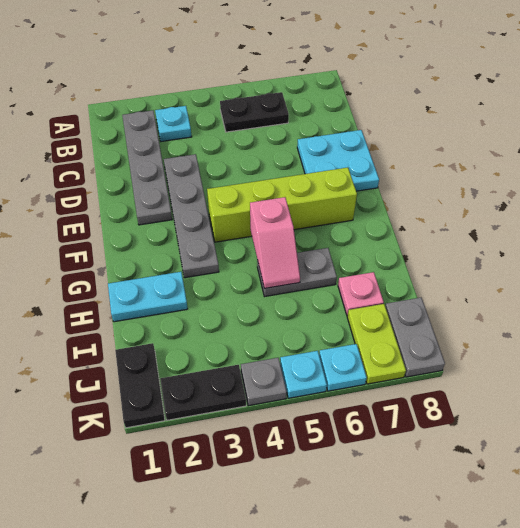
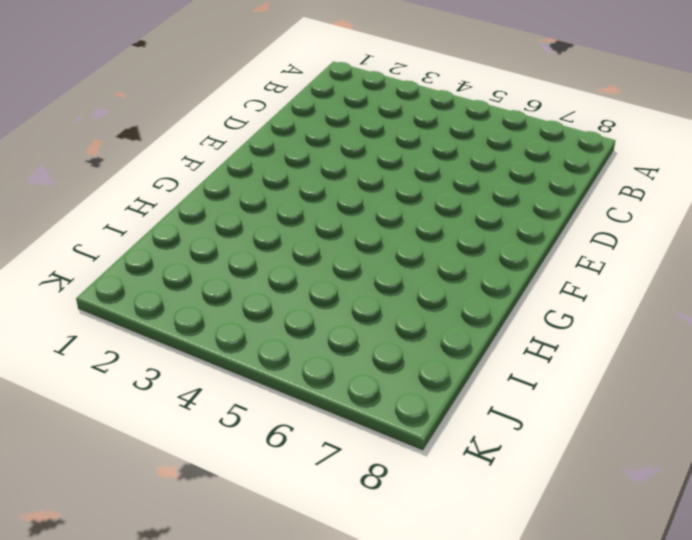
none -> grey plate B2:E2 level 1
none -> cyan plate B3 level 1
none -> black plate B5:B6 level 1

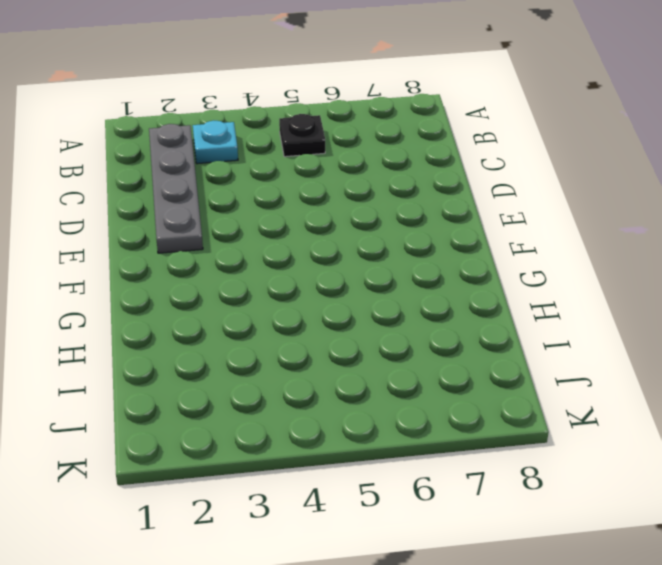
black plate B5 level 1 -> black plate B5:B6 level 1
none -> grey plate D3:G3 level 1
none -> cyan plate D7:E8 level 1
none -> lime brick F4:F7 level 1

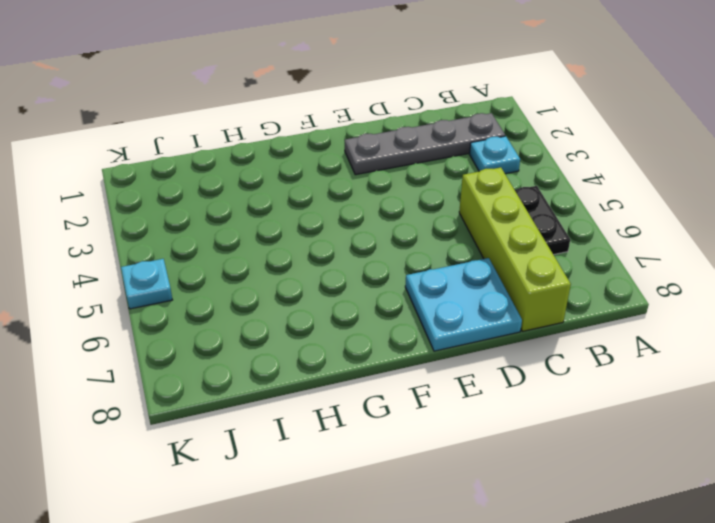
lime brick C5:C8 level 1 -> lime brick F4:F7 level 1
none -> grey plate D3:G3 level 1
none -> cyan plate H1:H2 level 1
none -> grey plate H5:H6 level 1

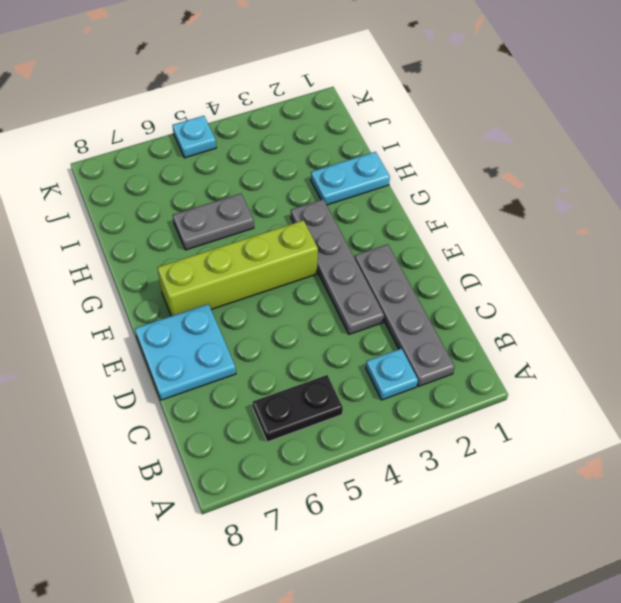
none -> pink plate I7 level 1
none -> black plate J1:K1 level 1
none -> lime plate J7:K7 level 1

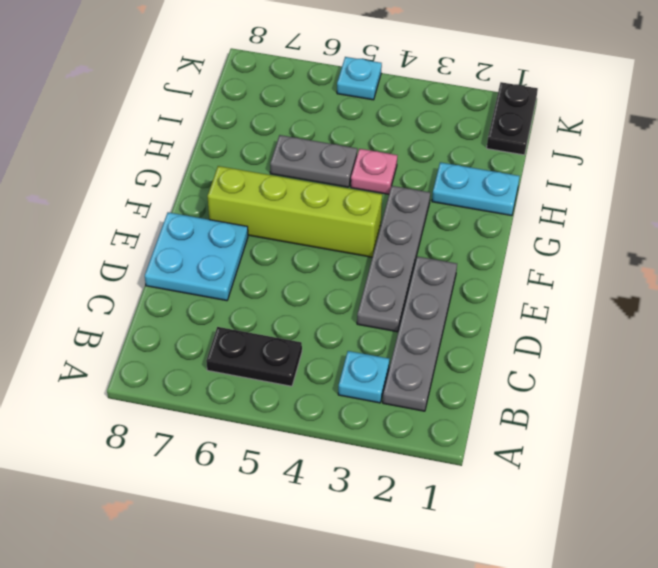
pink plate H4 level 1 -> pink plate I7 level 1
none -> lime plate J7:K7 level 1
none -> grey plate J8:K8 level 1
none -> black plate K2:K3 level 1

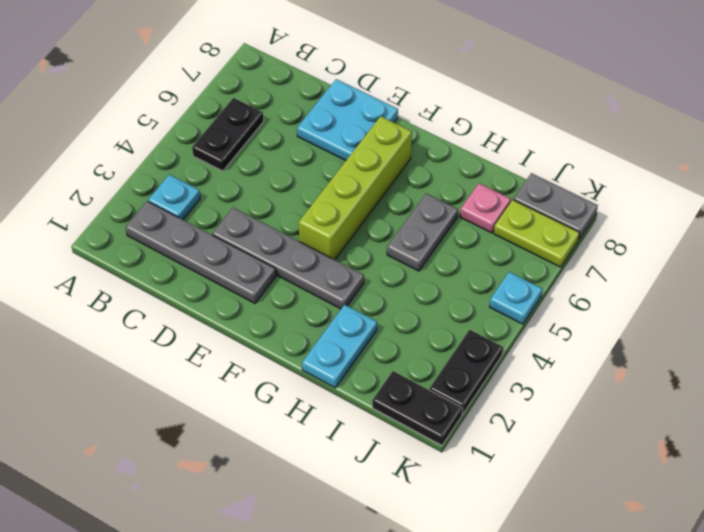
none -> grey plate K4 level 1
none -> cyan plate K6 level 1
none -> pink slope G5:H5 level 2 top G

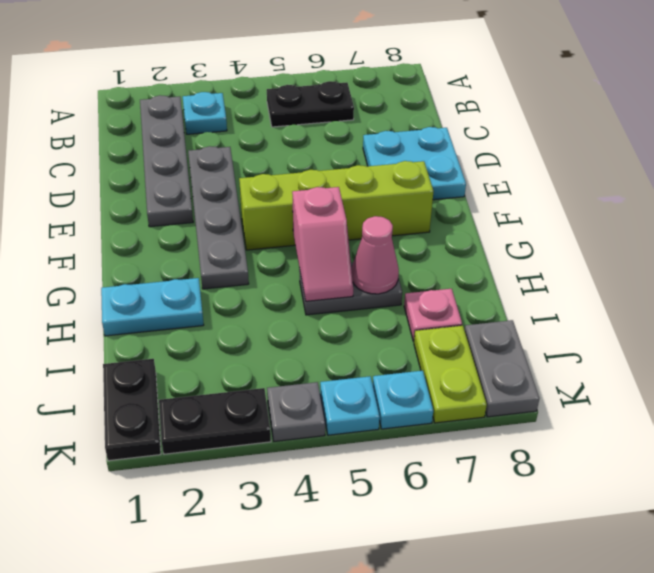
pink cone H6 level 2 -> none

